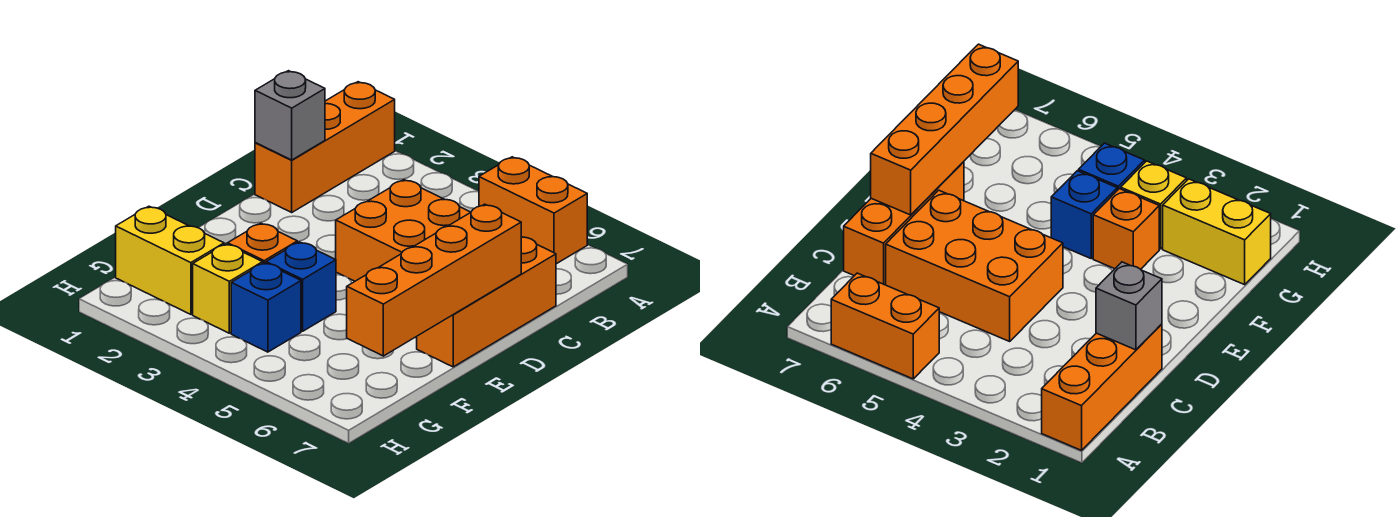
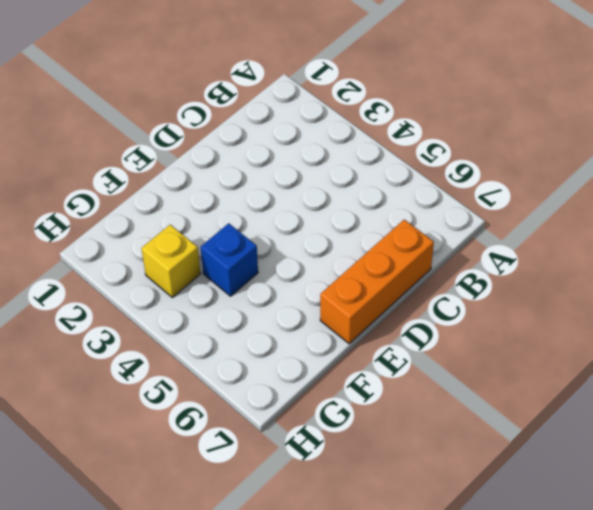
none -> orange brick A1:C1 level 1
none -> orange brick A5:A6 level 1

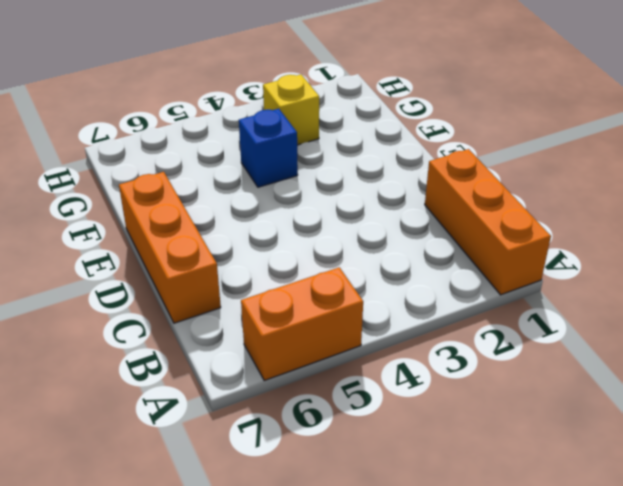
none -> orange brick C4:D6 level 1
none -> orange brick F3 level 1

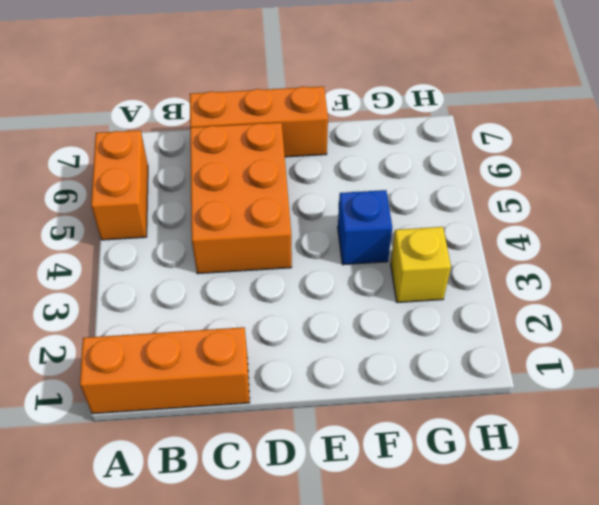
none -> orange brick F3 level 1
none -> yellow brick G1:G2 level 1

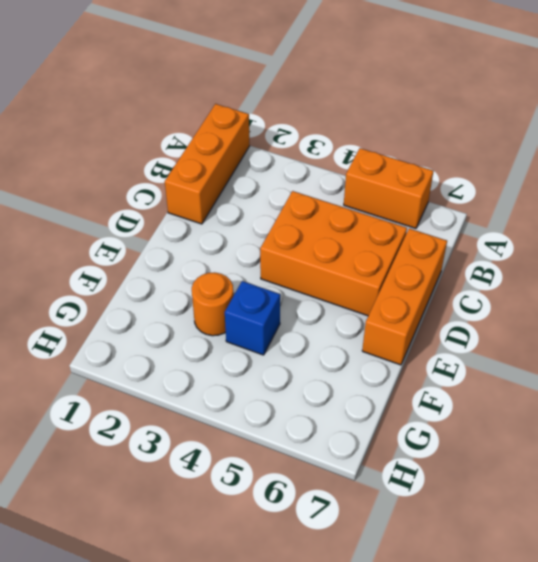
orange round brick F3 level 1 -> orange brick F3 level 1
none -> yellow brick G1:G2 level 1
none -> yellow brick G3 level 1

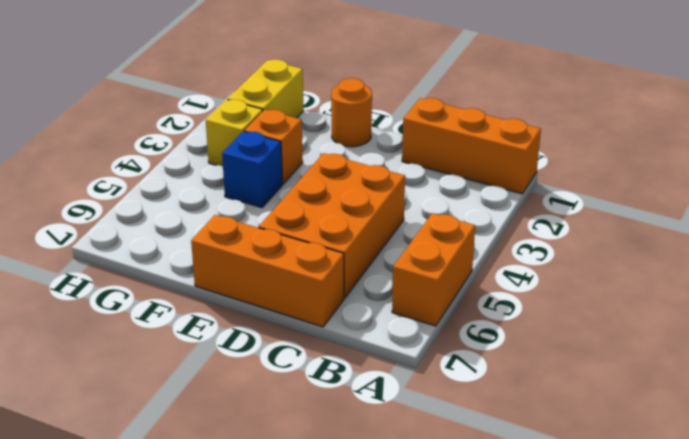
orange round brick E1 level 1 -> none
none -> blue brick G4 level 1
none -> grey brick C1 level 2

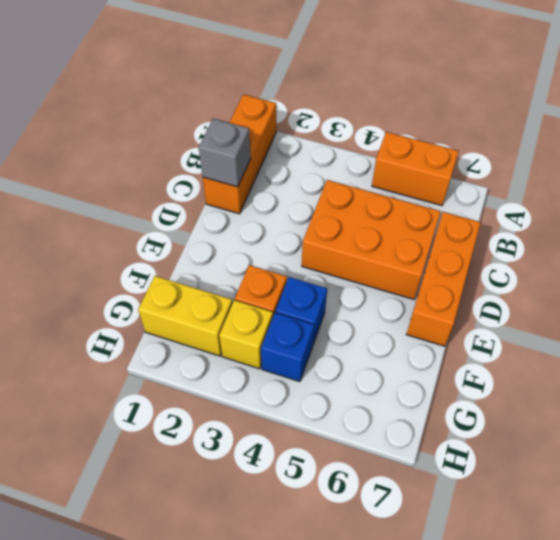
none -> orange brick D7:G7 level 2

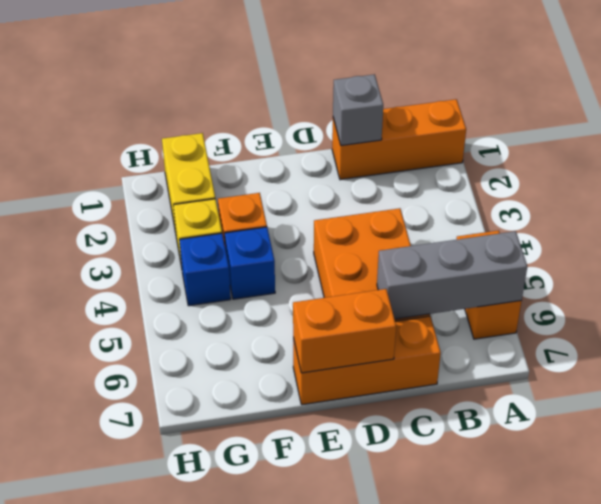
grey brick A6:C6 level 2 -> none
orange brick D7:E7 level 2 -> orange brick D7:G7 level 2

